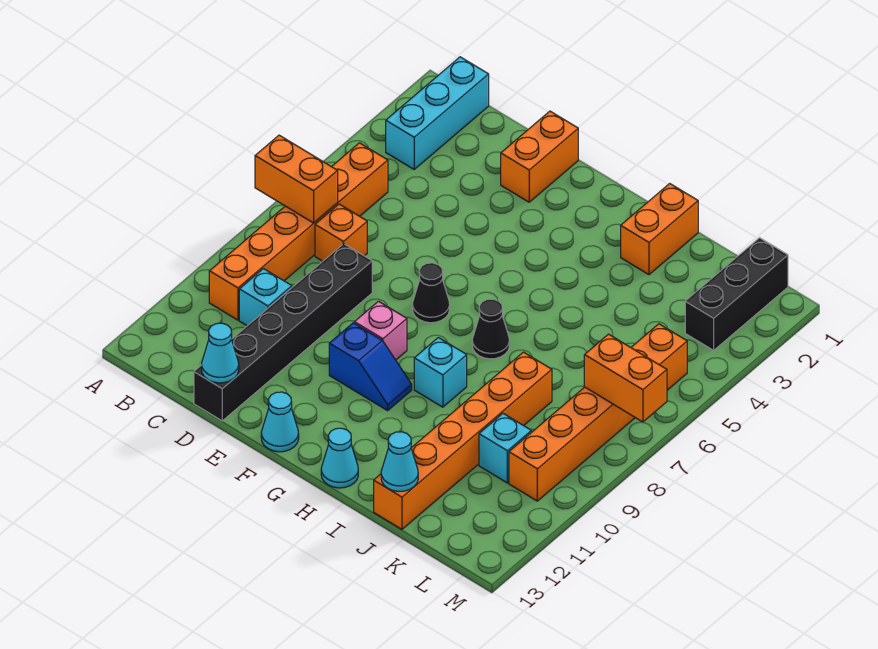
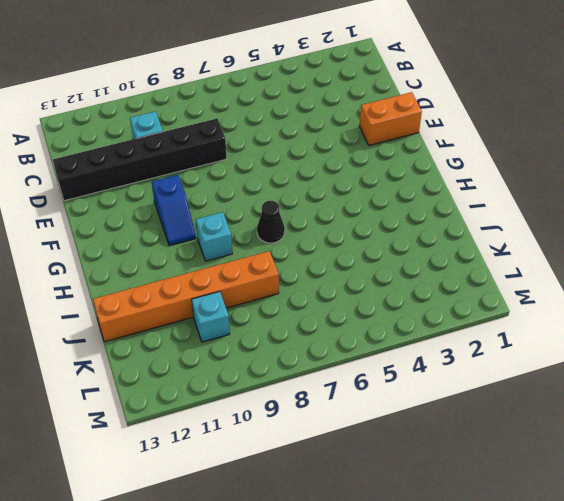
none -> cyan brick B1:B3 level 1
none -> orange brick B5:B10 level 1
none -> orange brick C7 level 1

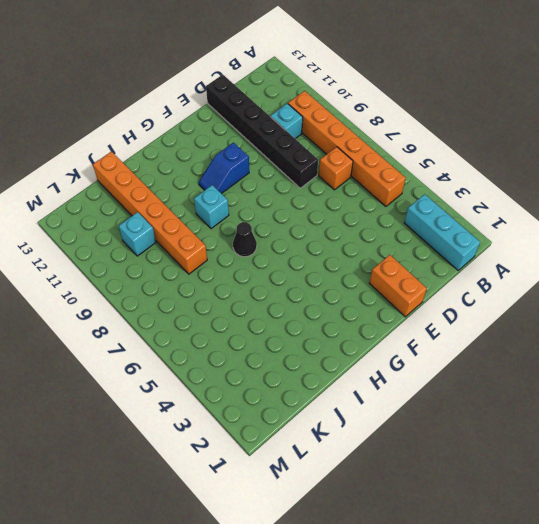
none -> black cone F7 level 1
none -> pink brick F9 level 1
none -> cyan cone F13 level 1

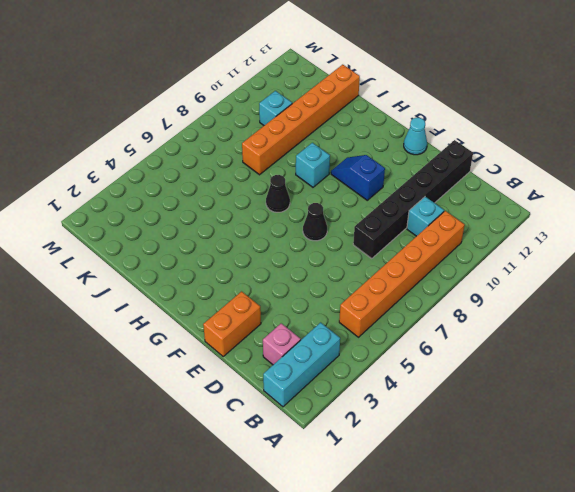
pink brick C2 level 1 -> pink brick F9 level 1
none -> orange brick C7 level 1
none -> cyan cone H13 level 1
none -> orange brick I1:I2 level 1

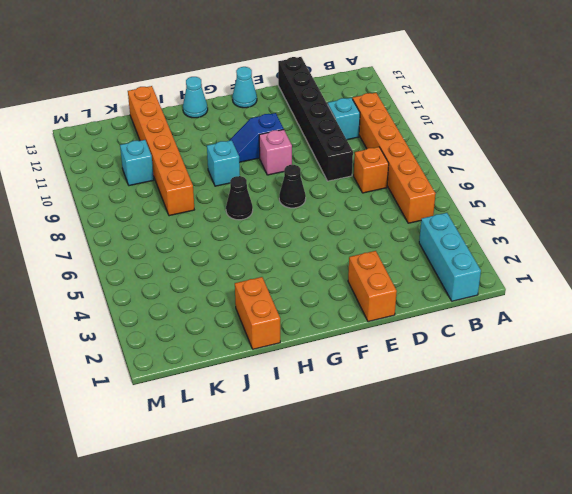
none -> black brick L1:L3 level 1
none -> orange brick L5:L10 level 1
none -> orange brick A7:B7 level 2

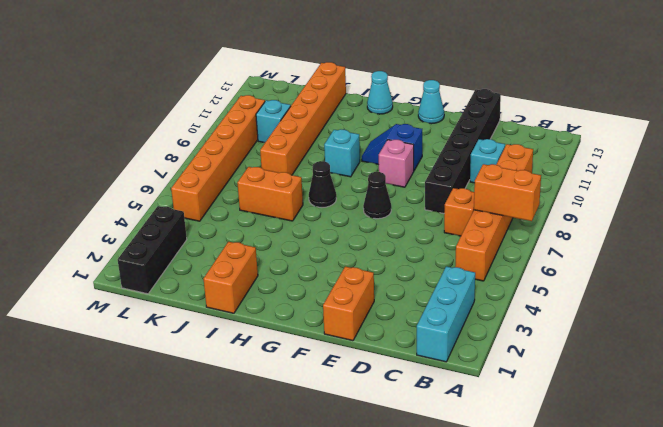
orange brick I6:J6 level 1 -> orange brick L7:M7 level 2
none -> cyan cone D13 level 2
none -> cyan cone J13 level 2

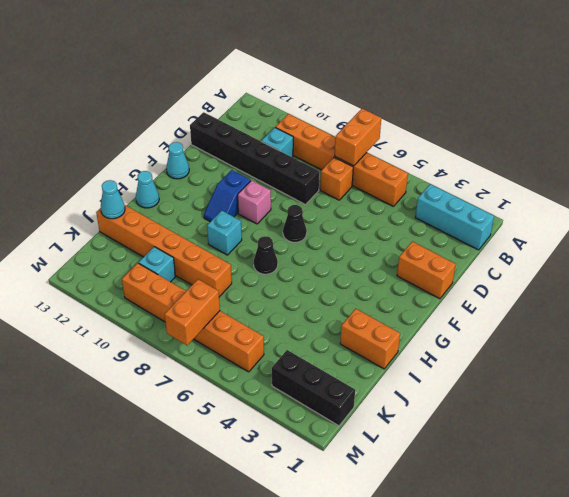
none -> cyan cone D13 level 2

